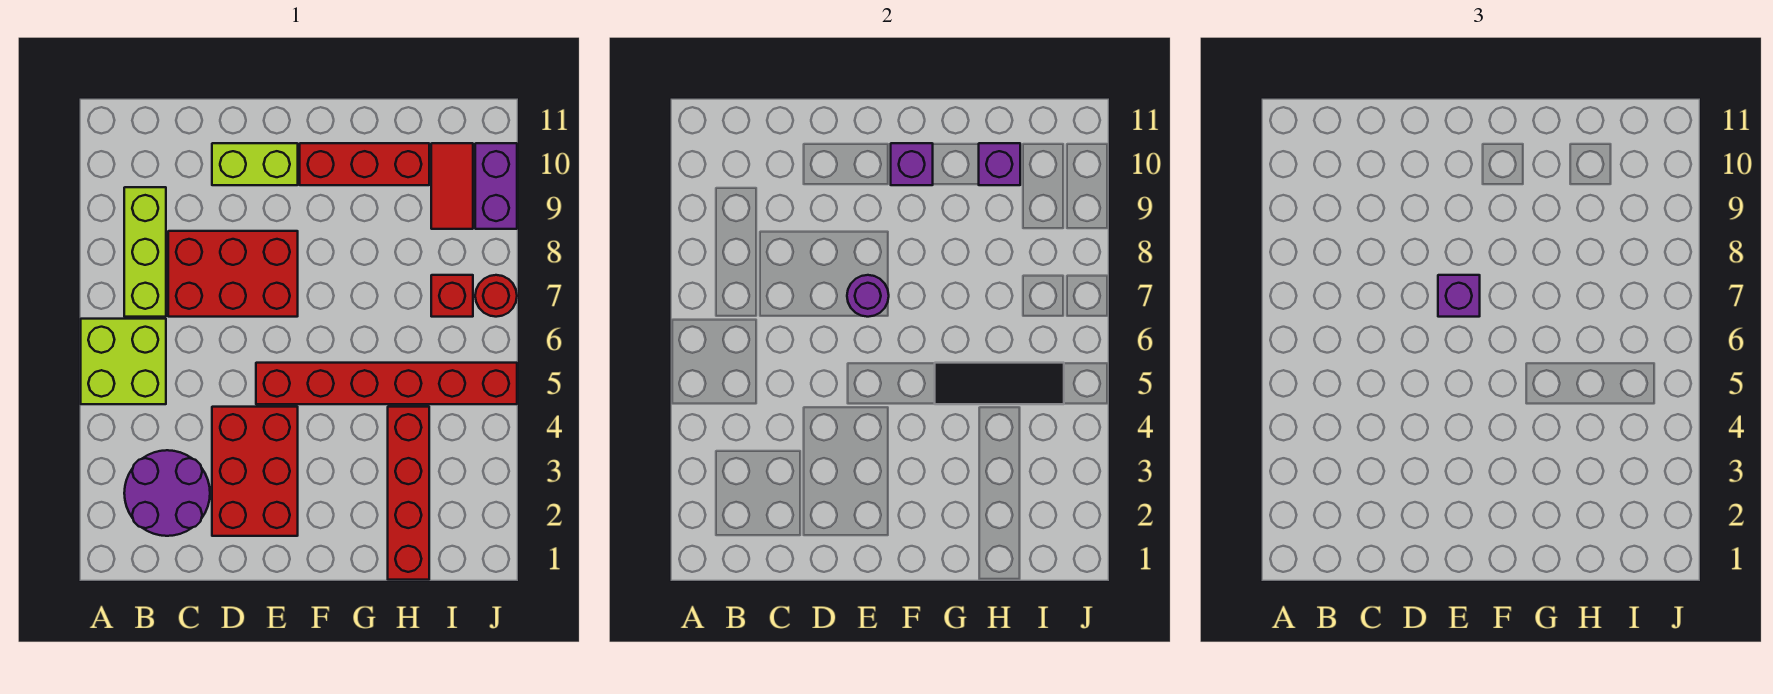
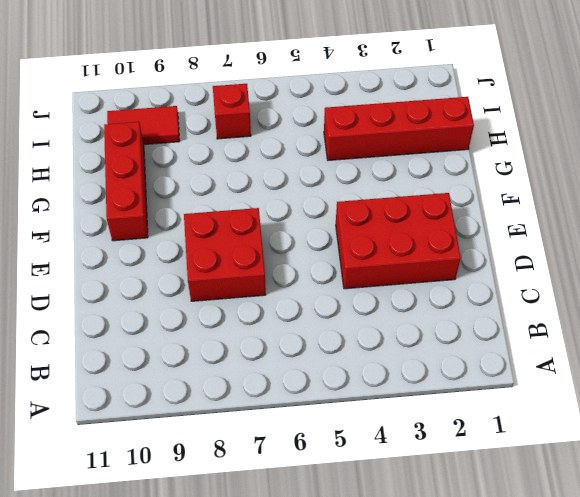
red brick D7:E8 level 1 -> red brick C7:E8 level 1
none -> lime brick A5:B6 level 1
none -> purple round brick B2:C3 level 1
none -> lime brick B7:B9 level 1

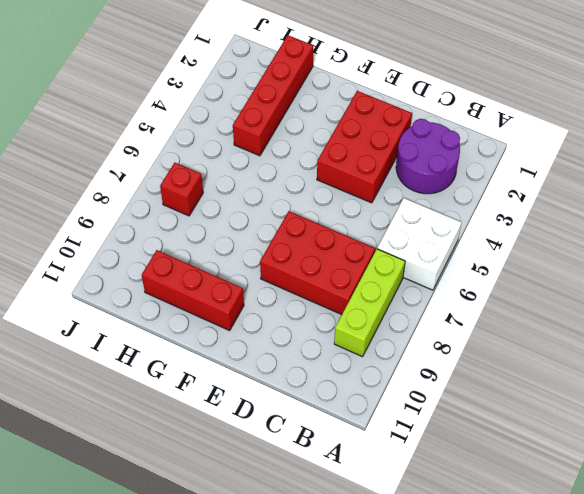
white brick A5:B6 level 1 -> lime brick A5:B6 level 1
none -> lime brick D10:E10 level 1
none -> red brick E5:J5 level 1
none -> red tile I9:I10 level 1

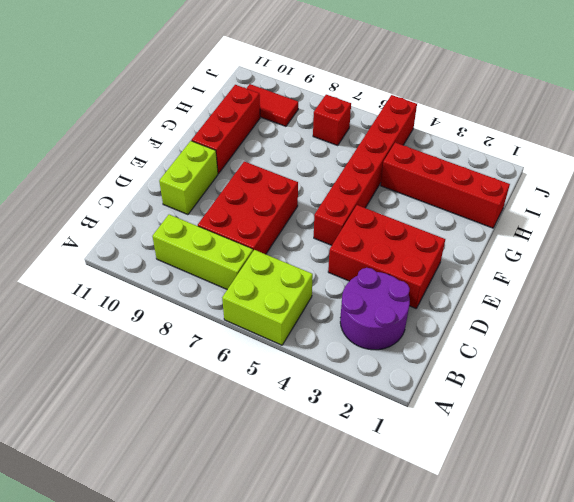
none -> red round brick J7 level 1
none -> purple brick J9:J10 level 1
none -> purple round brick E7 level 2

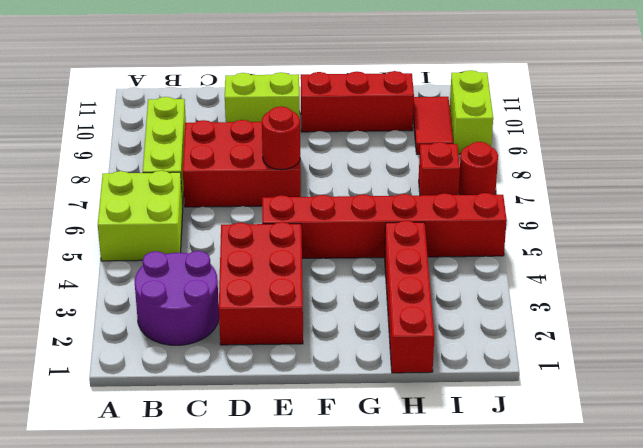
red round brick E7 level 2 -> purple round brick E7 level 2
lime brick J9:J10 level 1 -> purple brick J9:J10 level 1
none -> purple brick F10 level 2
none -> black tile G5:I5 level 2
none -> purple brick H10 level 2

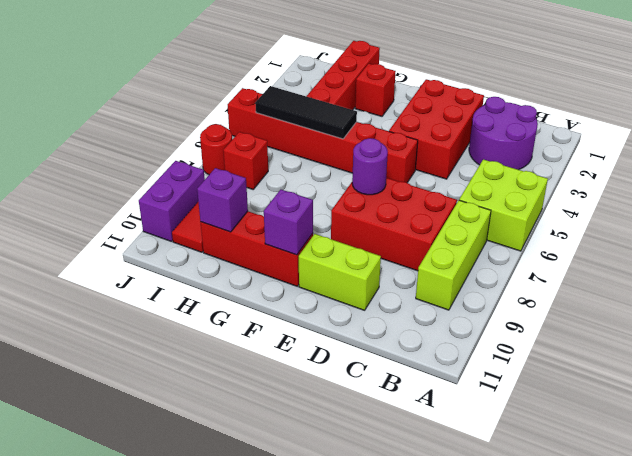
red brick G2 level 1 -> none
none -> purple brick E7 level 3

